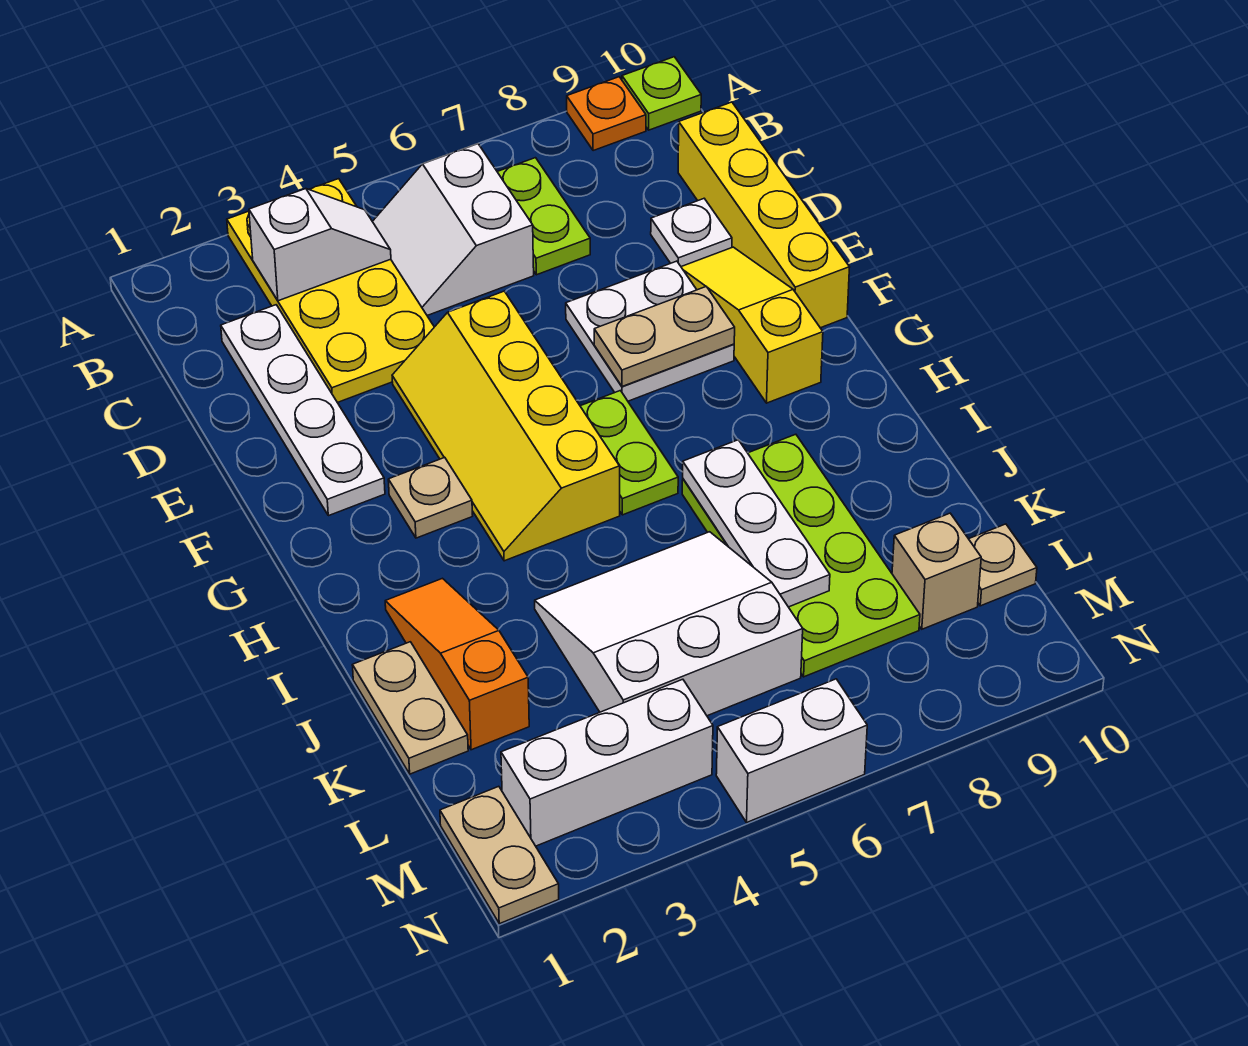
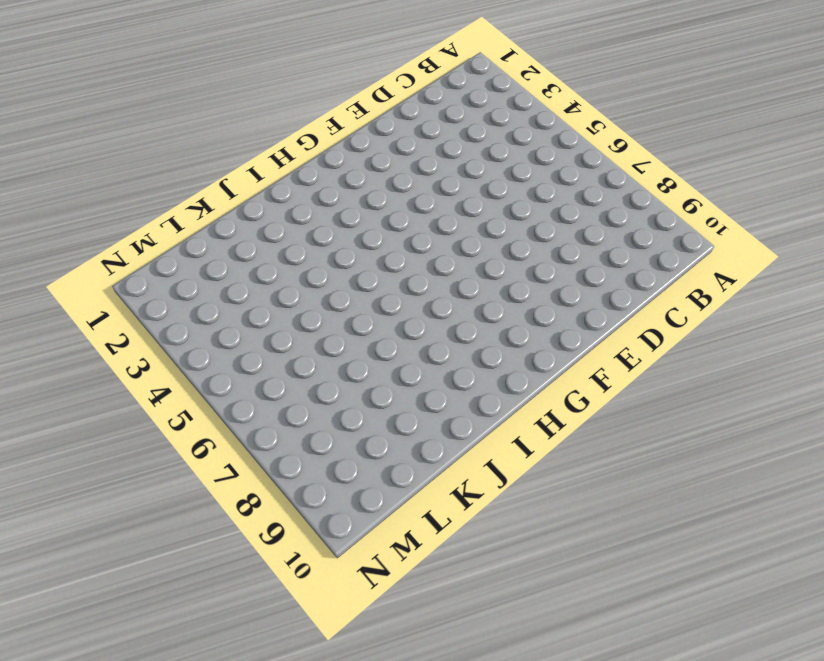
none -> yellow plate A3:D4 level 1
none -> orange plate A9 level 1
none -> lime plate A10 level 1

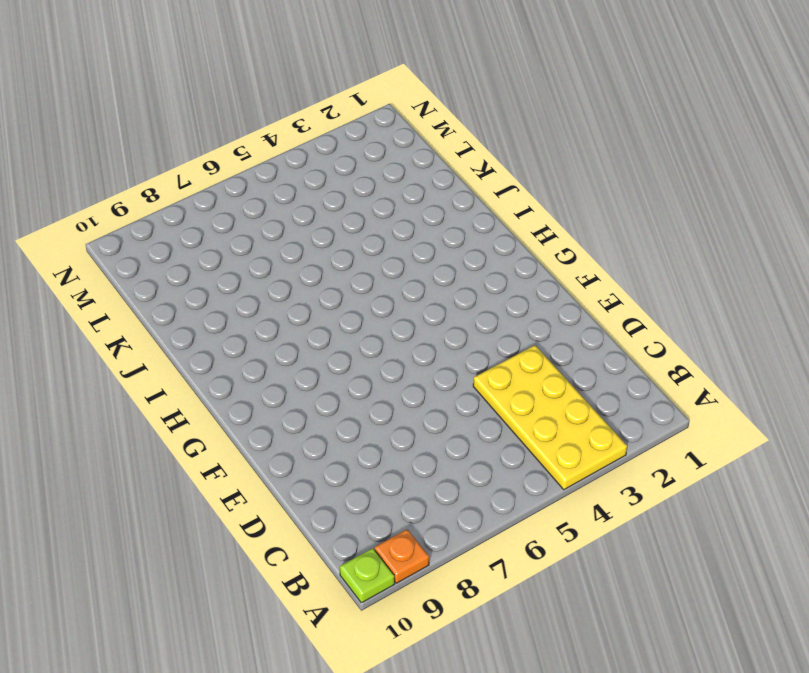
none -> white slope B5:C6 level 1 top 6
none -> lime plate B7:C7 level 1
none -> white plate C2:F2 level 1

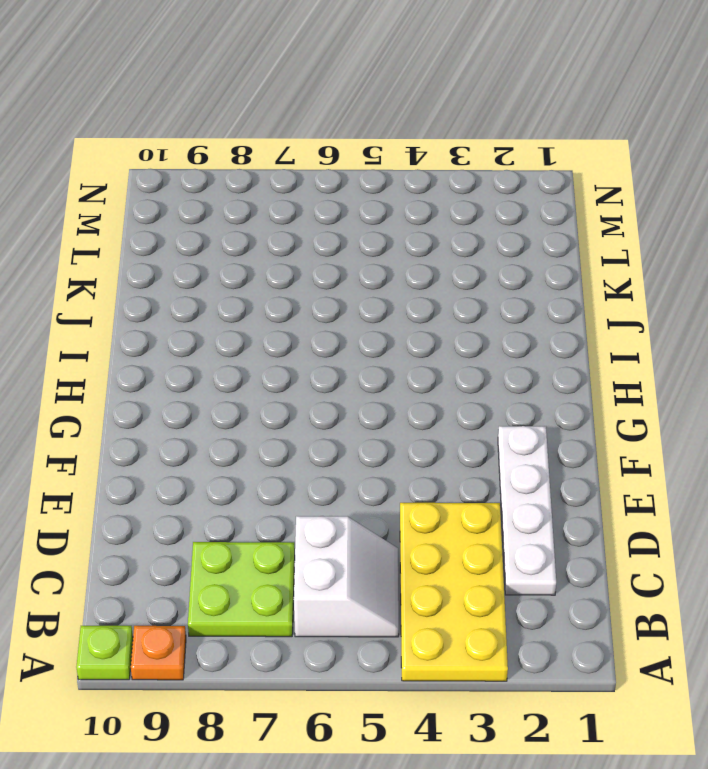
lime plate B7:C8 level 1 -> lime plate B7:C7 level 1
none -> yellow brick C10:F10 level 1
none -> white plate D9 level 1
none -> yellow slope E4:H5 level 1 top 5

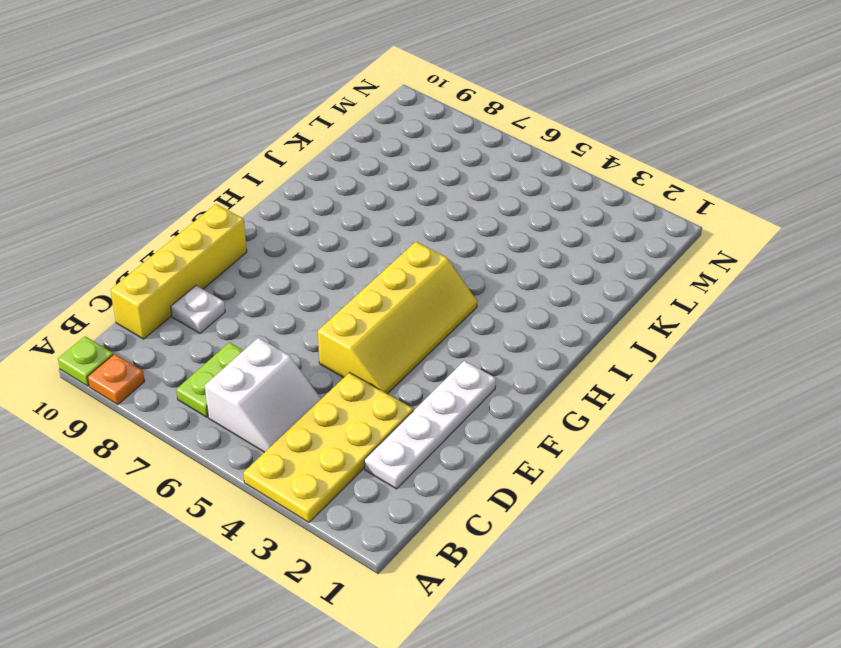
none -> white plate E7:F8 level 1
none -> yellow slope E9:G9 level 1 top G
none -> tan plate G3 level 1

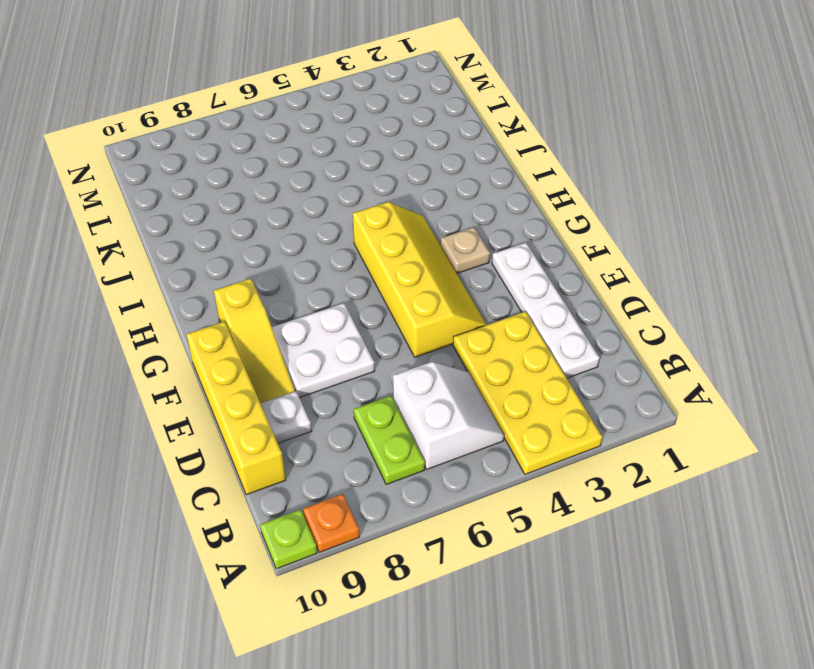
none -> lime plate G6:H6 level 1
none -> orange slope I2:K2 level 1 top K
none -> lime plate I7:L8 level 1

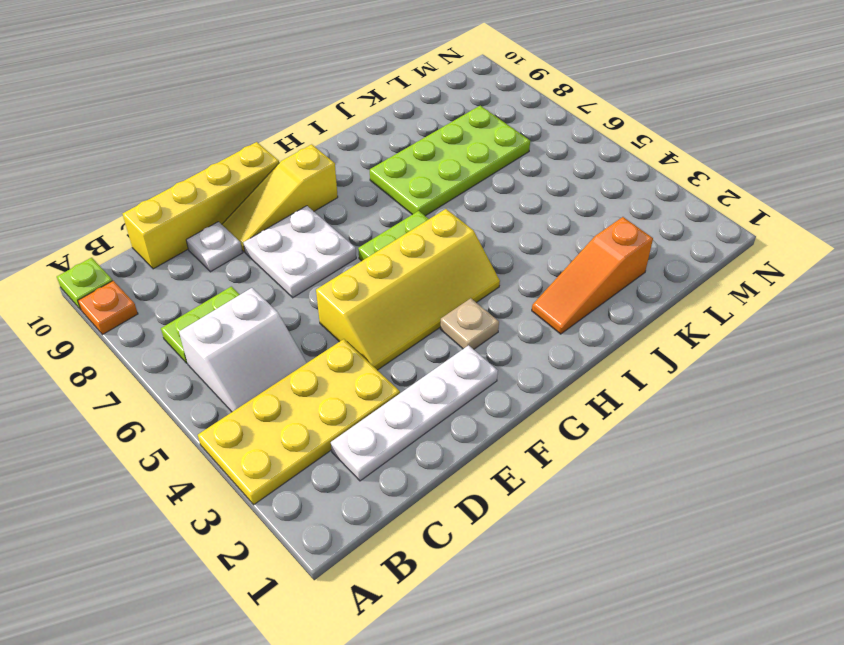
none -> tan plate J1:K1 level 1
none -> white slope J4:L6 level 1 top L
none -> tan brick L9 level 1

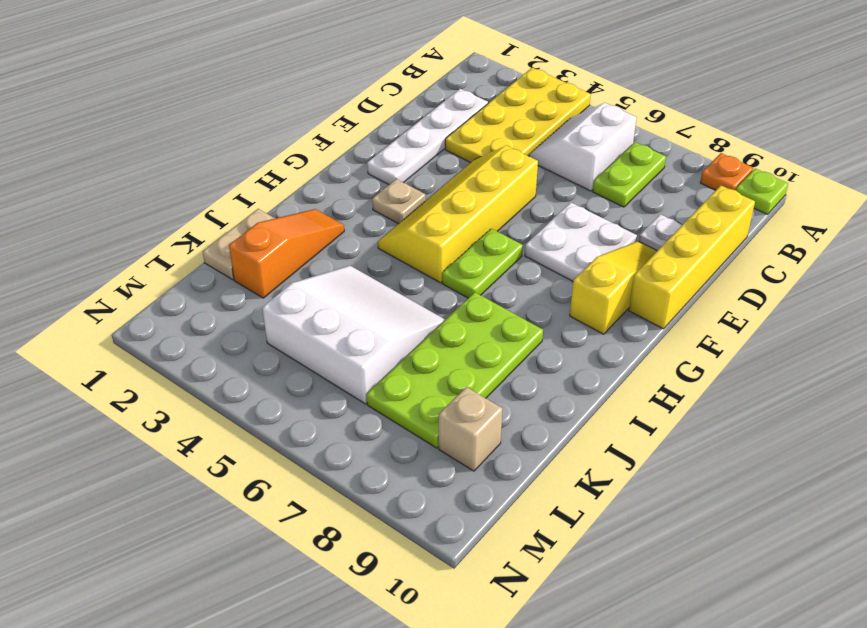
none -> tan plate L10 level 1
none -> tan plate M1:N1 level 1
none -> white brick M2:M4 level 1

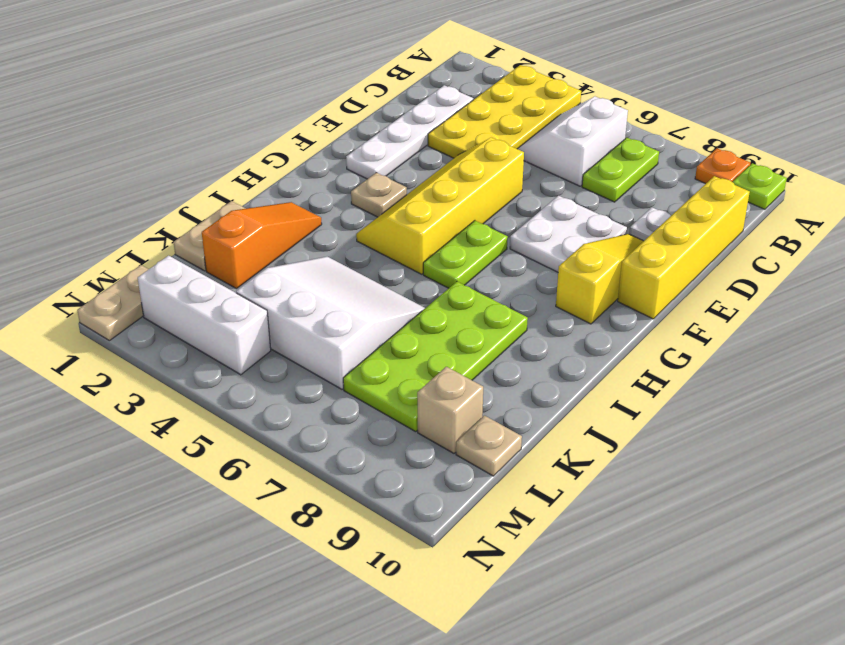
none -> white brick N5:N6 level 1
none -> white slope B3:B4 level 2 top 3
none -> tan plate F7:F8 level 2

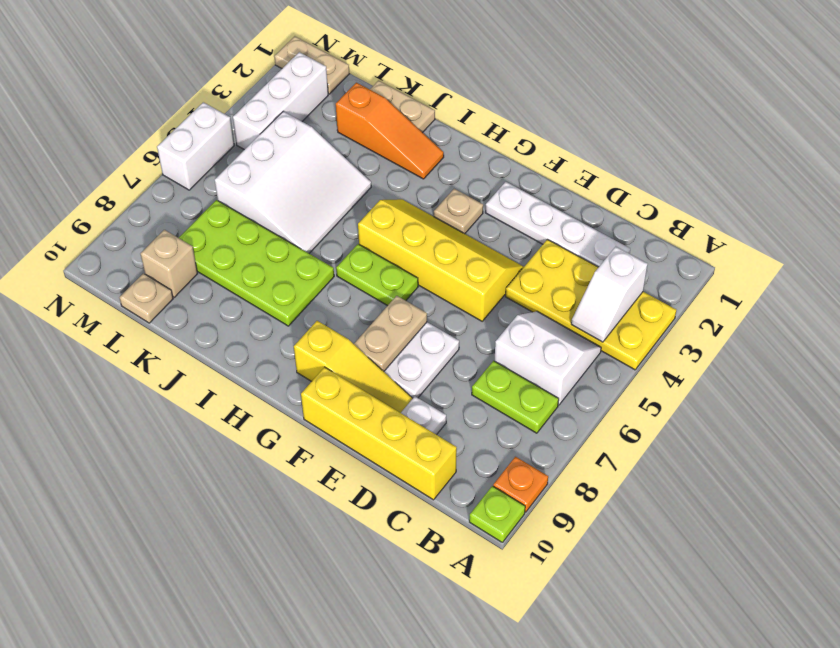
none -> white plate I7:K7 level 2

